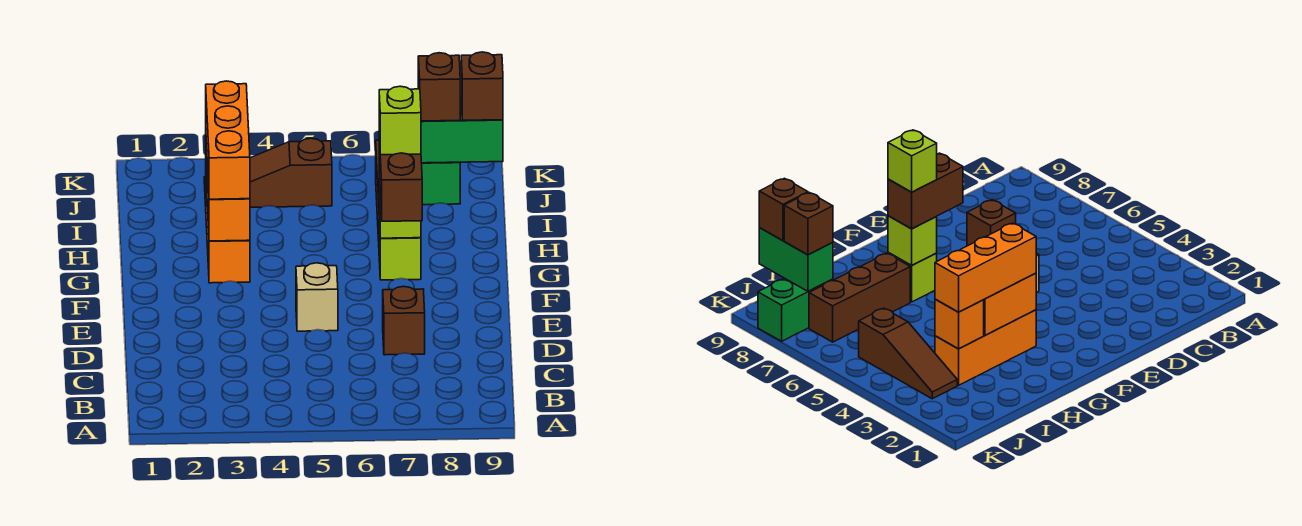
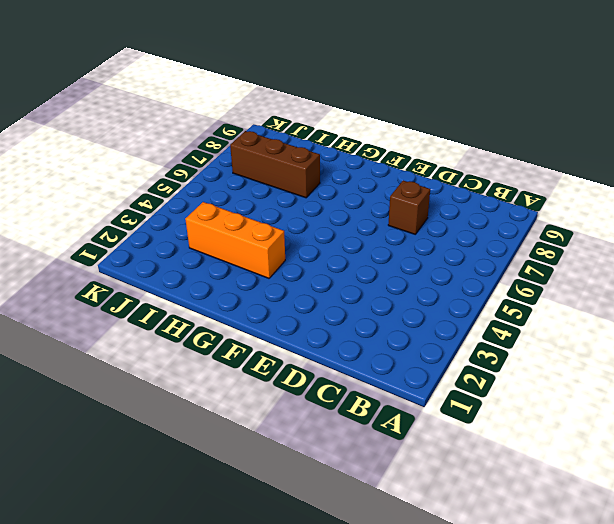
none -> tan brick E5 level 1
none -> lime brick G7 level 1
none -> brown slope J3:J5 level 1 top 5

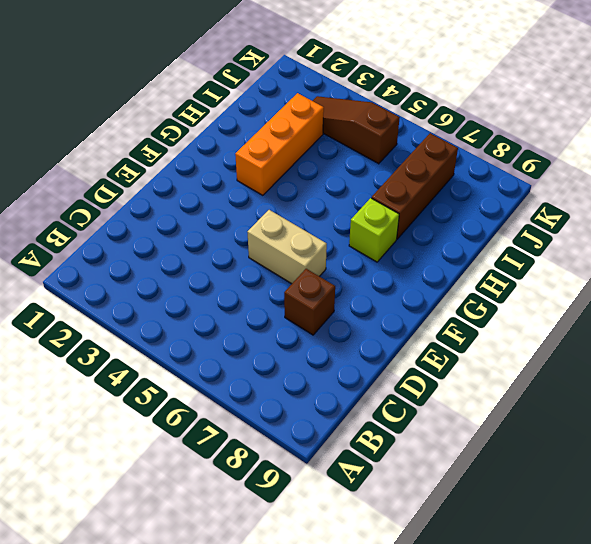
tan brick E5:E6 level 1 -> tan brick E5 level 1
none -> green brick J8:K8 level 1
none -> orange brick G3:H3 level 2
none -> lime brick G7 level 2

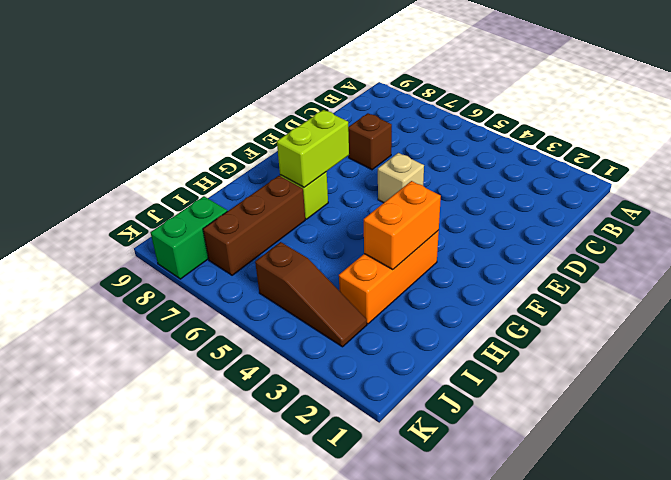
lime brick F7:G7 level 2 -> lime brick G7 level 2
none -> orange brick I3 level 2
none -> green brick J8:J9 level 2
none -> brown brick F7:G7 level 3

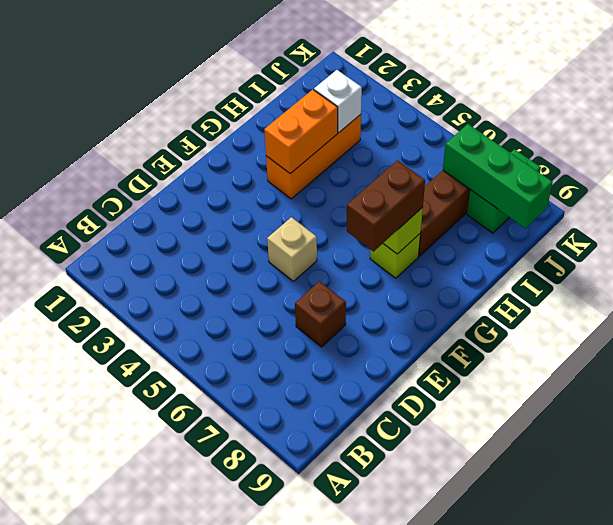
white brick I3 level 2 -> orange brick I3 level 2
green brick J7:J9 level 2 -> green brick J8:J9 level 2
none -> brown slope J3:J5 level 1 top 5
none -> orange brick G3:I3 level 3
none -> brown brick J8 level 3

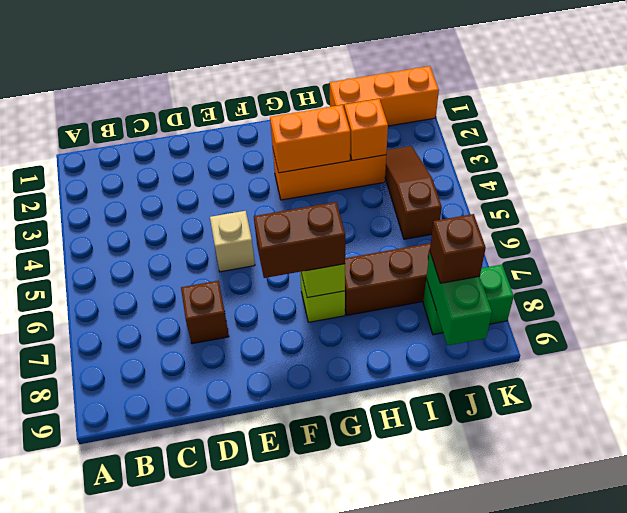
orange brick I1:K1 level 1 -> orange brick G3:I3 level 3
none -> brown brick J9 level 3
none -> lime brick G7 level 4

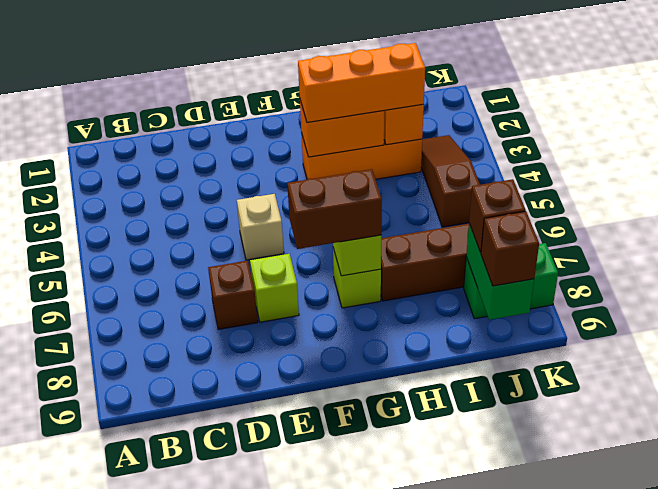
lime brick E7 level 1 -> lime brick G7 level 4

